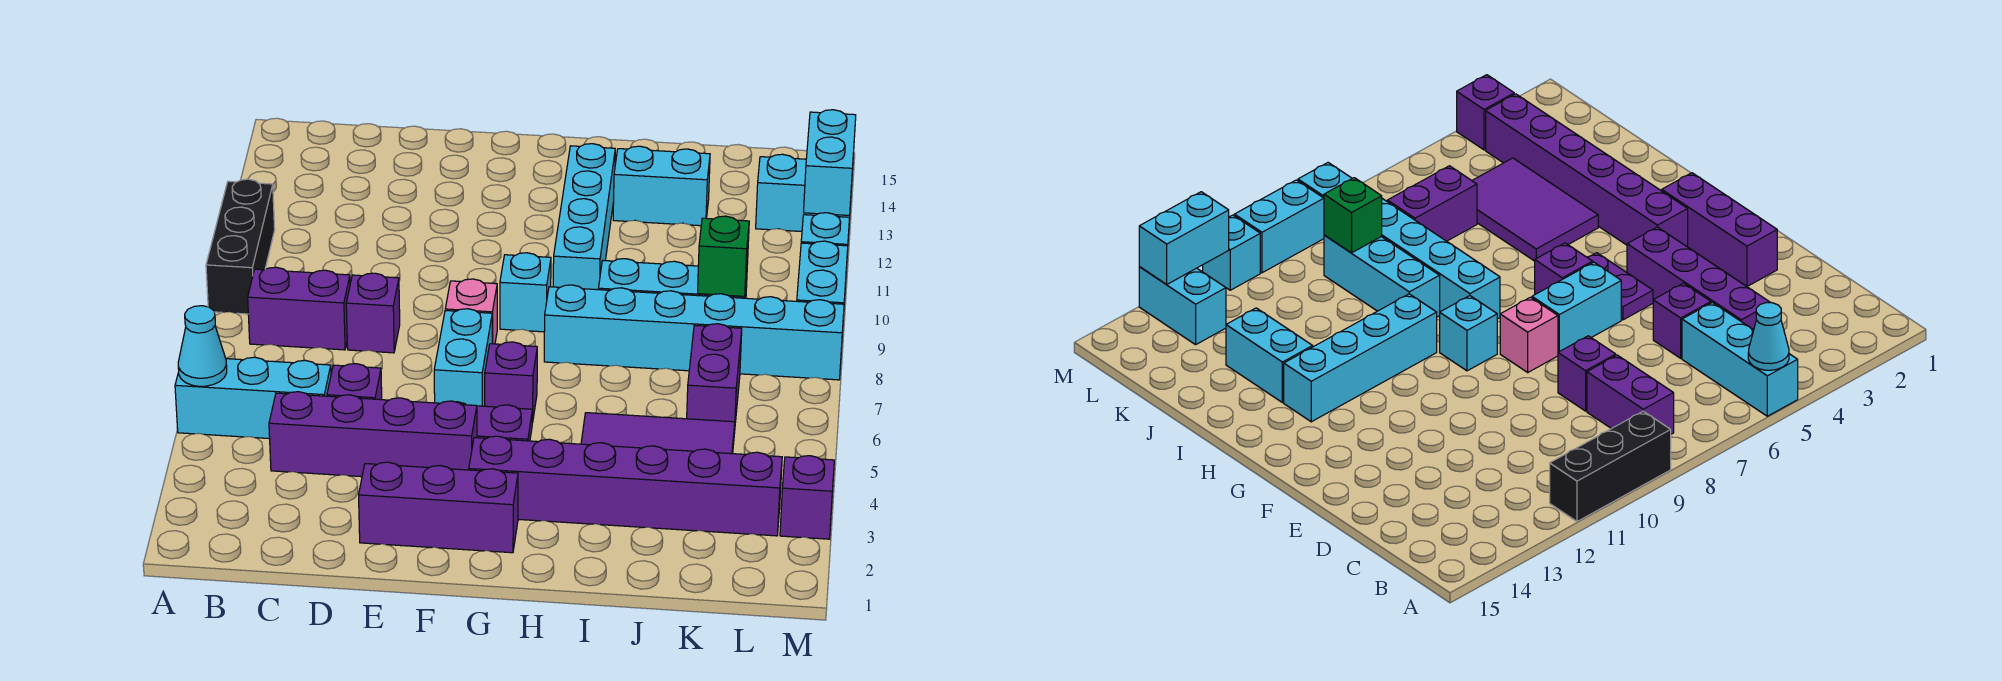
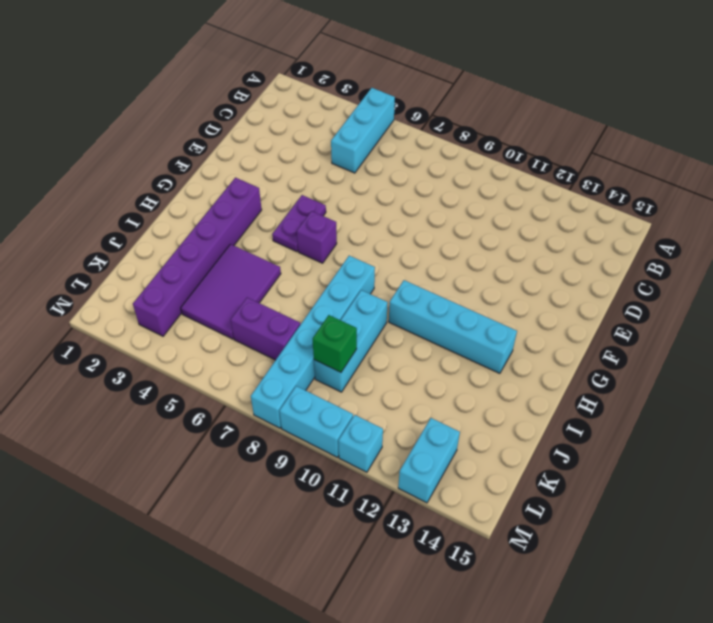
none -> black brick A9:A11 level 1
none -> purple brick B8:C8 level 1
none -> purple brick C4:F4 level 1

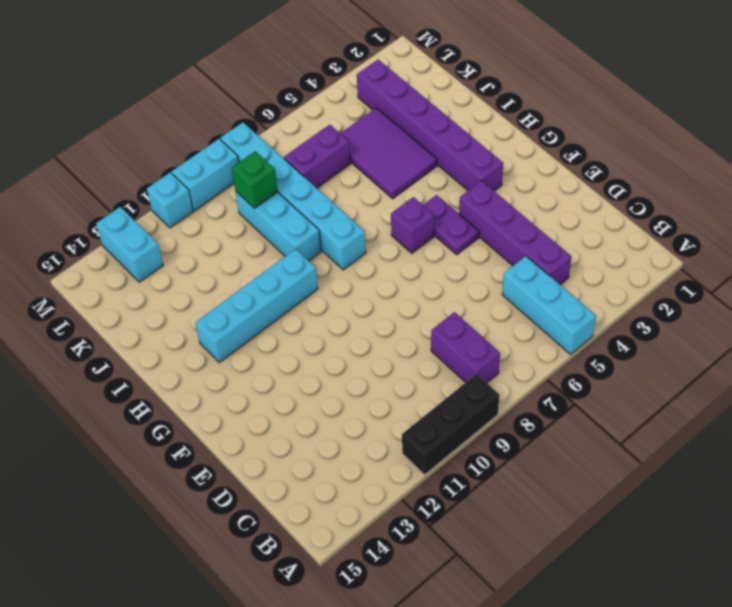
none -> purple brick D5 level 1
none -> purple brick D8 level 1
none -> purple brick E2:G2 level 1

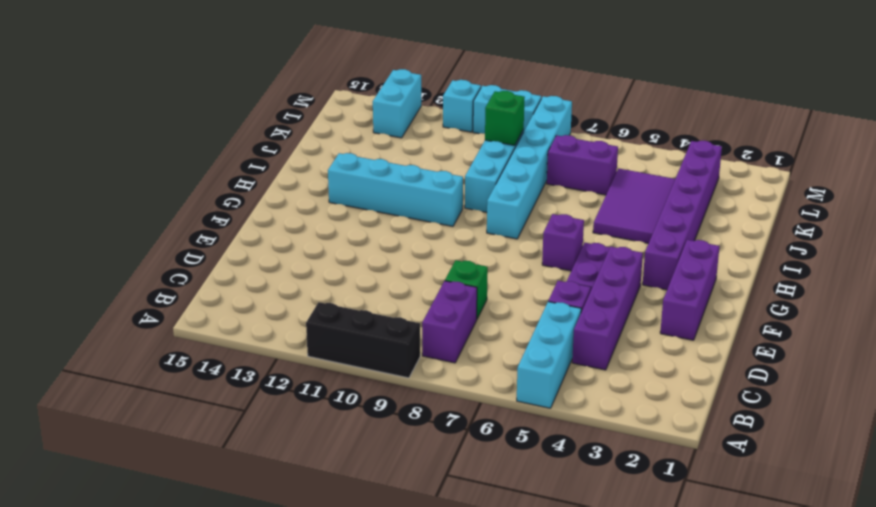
green brick D8 level 1 -> purple brick D8 level 1
none -> cyan brick F6:F7 level 1
none -> pink brick F8 level 1
none -> cyan brick G9 level 1

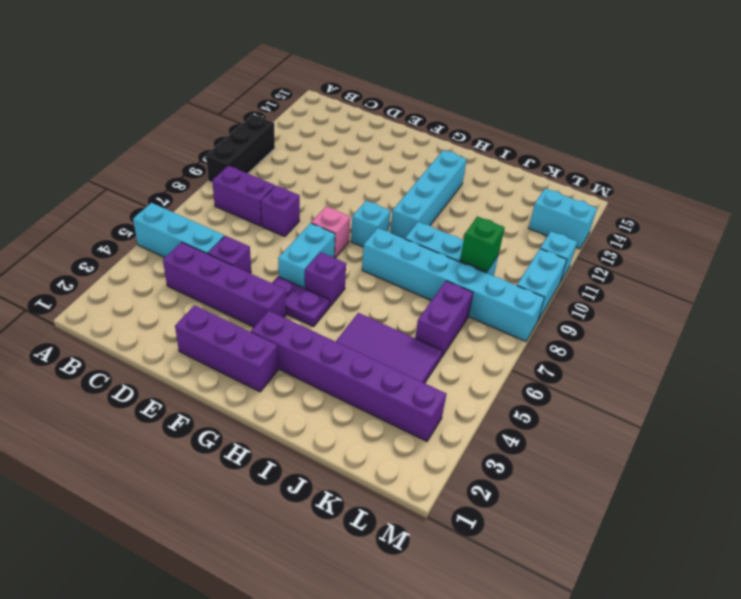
none -> cyan brick I13:J13 level 1
none -> purple brick M3 level 1
none -> cyan cone A5 level 2

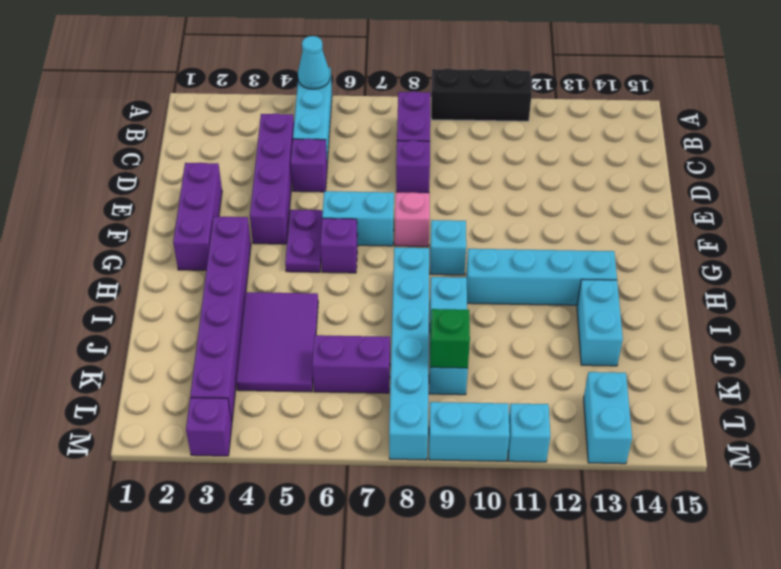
none -> cyan brick M12:M13 level 2

